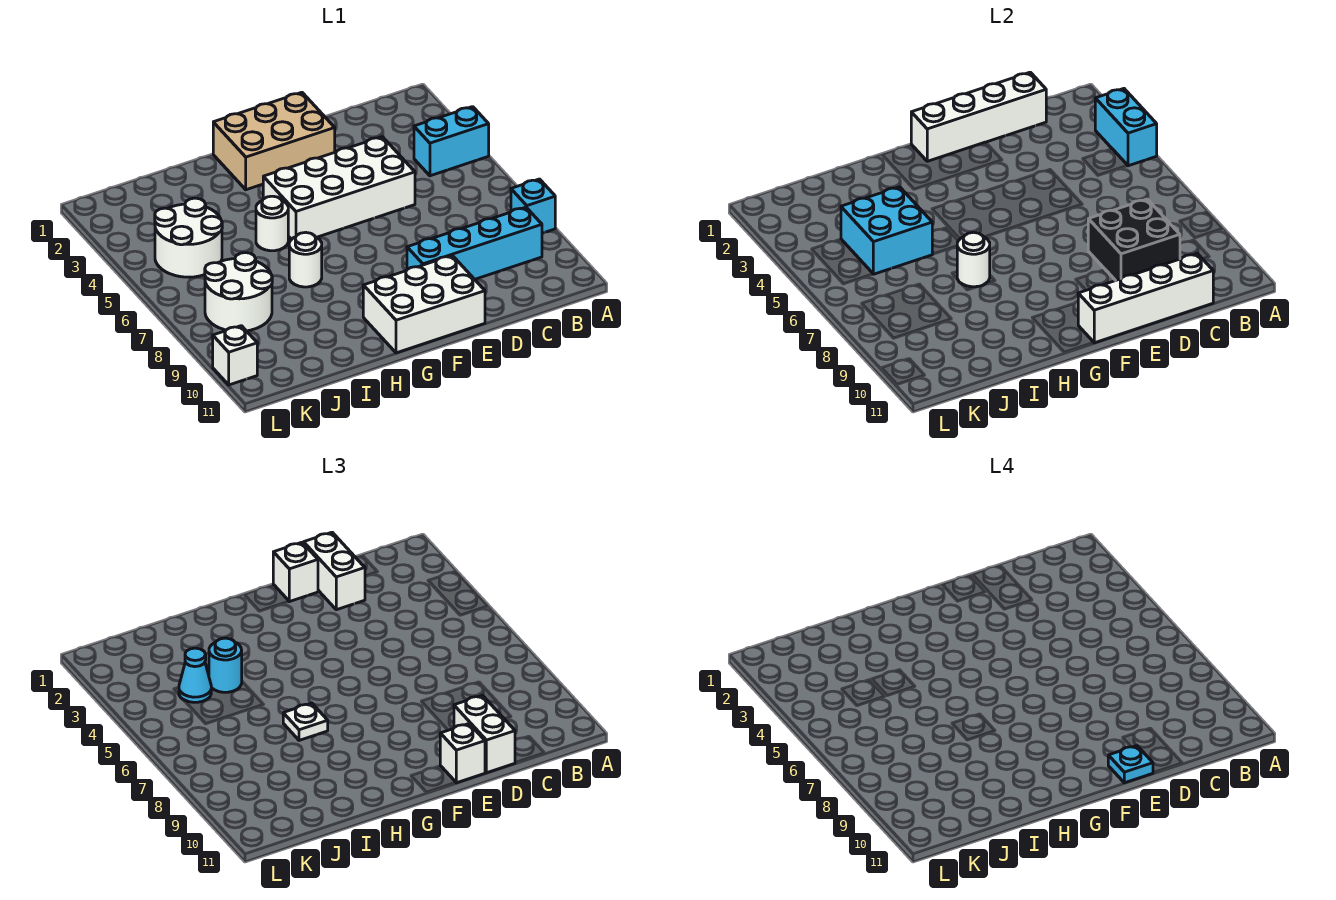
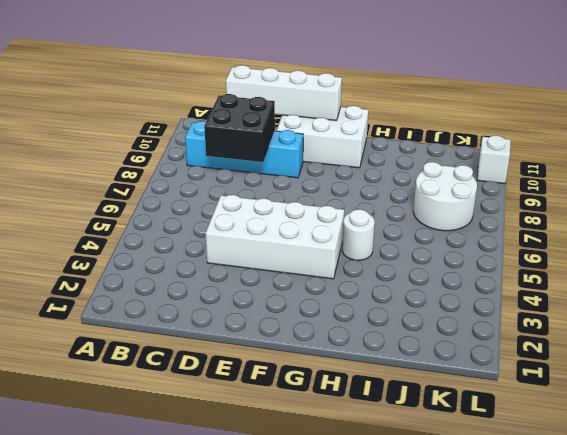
none -> cyan brick A4:B4 level 1
none -> cyan brick A8 level 1
none -> tan brick E1:G2 level 1

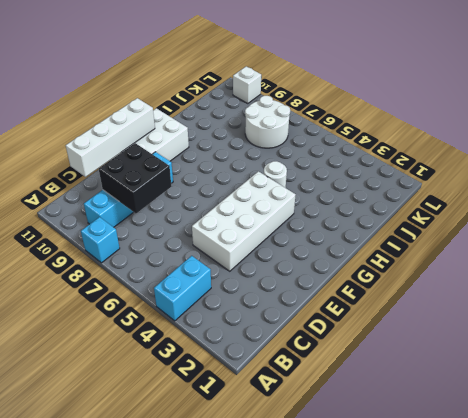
none -> tan brick E1:G2 level 1
none -> white round brick H7 level 1
none -> white round brick J4:K5 level 1

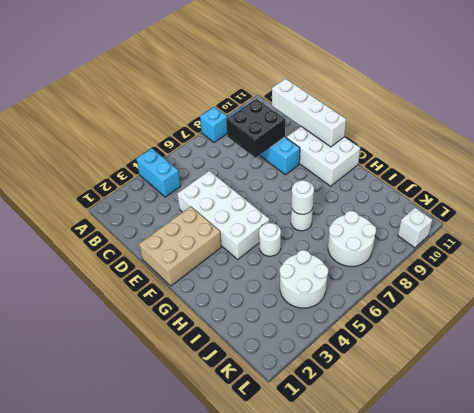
tan brick E1:F3 level 1 -> tan brick E1:G2 level 1
none -> cyan brick A3:A4 level 2
none -> white brick C1:F1 level 2
none -> cyan brick I4:J5 level 2

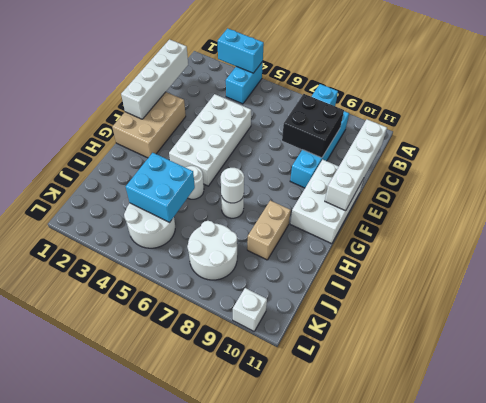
tan brick H9:I9 level 1 -> none
none -> white brick D1:D2 level 3
none -> white brick D10:D11 level 3
none -> white brick E1 level 3

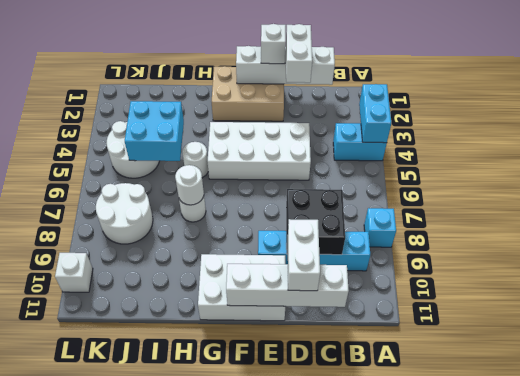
none -> white brick E11 level 3
none -> white plate H7 level 3
none -> cyan round brick I4 level 3

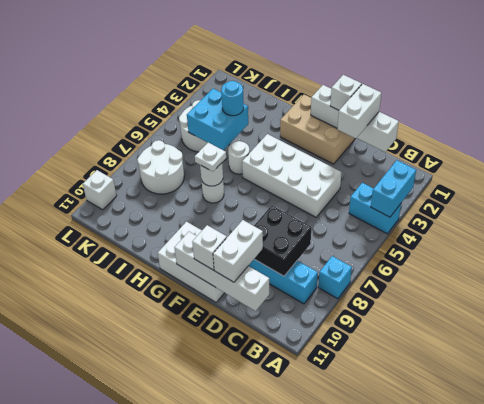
none -> cyan cone J4 level 3
none -> cyan plate E11 level 4

